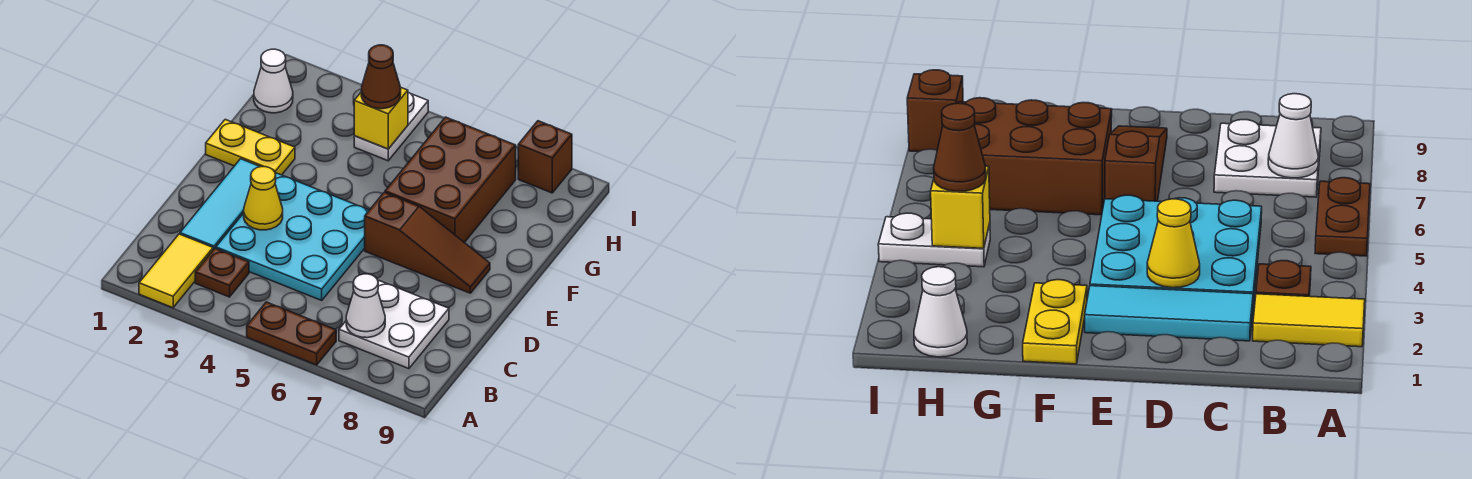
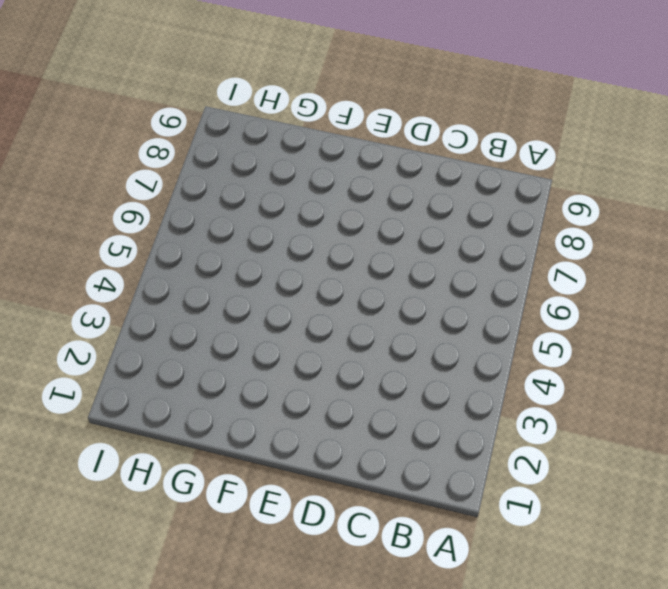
none -> yellow tile A2:B2 level 1
none -> brown plate A5:A6 level 1
none -> brown plate B3 level 1

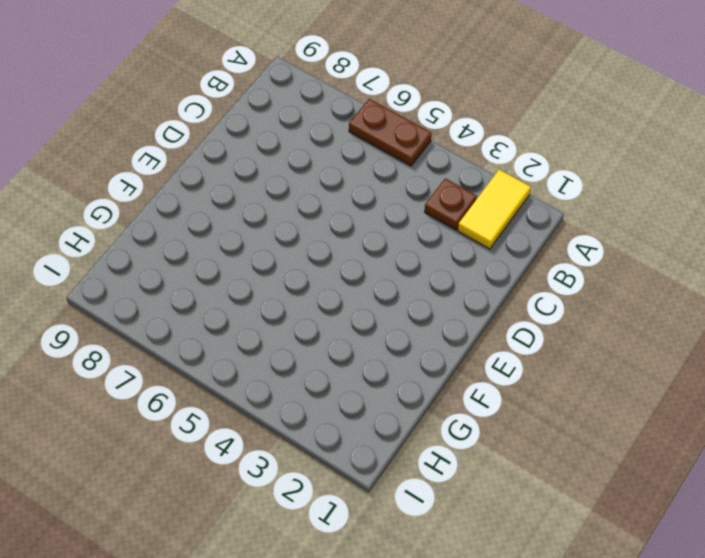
none -> white plate B7:C8 level 1
none -> cyan tile C2:E2 level 1
none -> cyan plate C3:E5 level 1

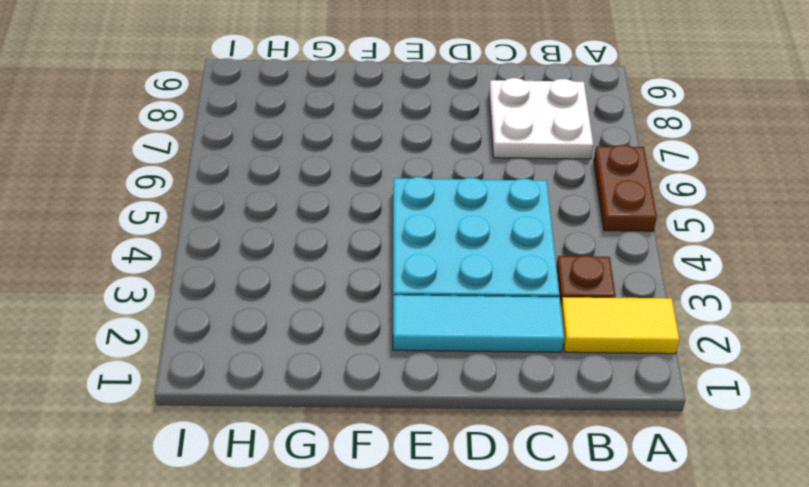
none -> brown slope E6:E8 level 1 top 6
none -> yellow plate F1:F2 level 1
none -> brown brick F6:H7 level 1

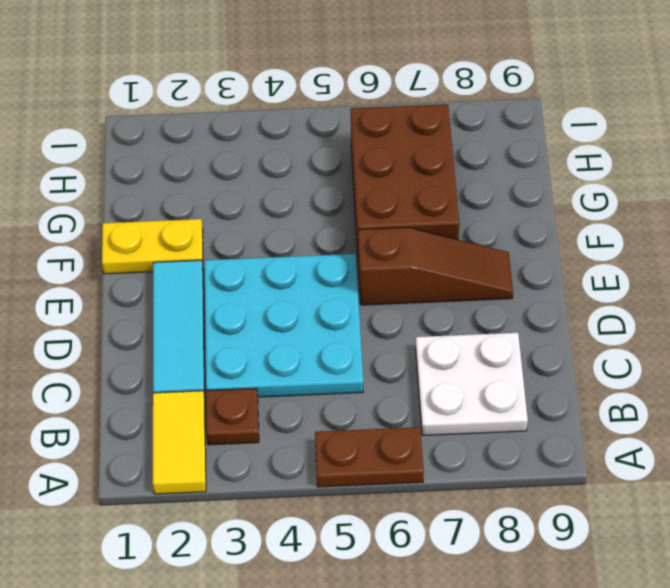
none -> white cone H1 level 1
none -> white plate H4:I4 level 1
none -> brown brick I8 level 1

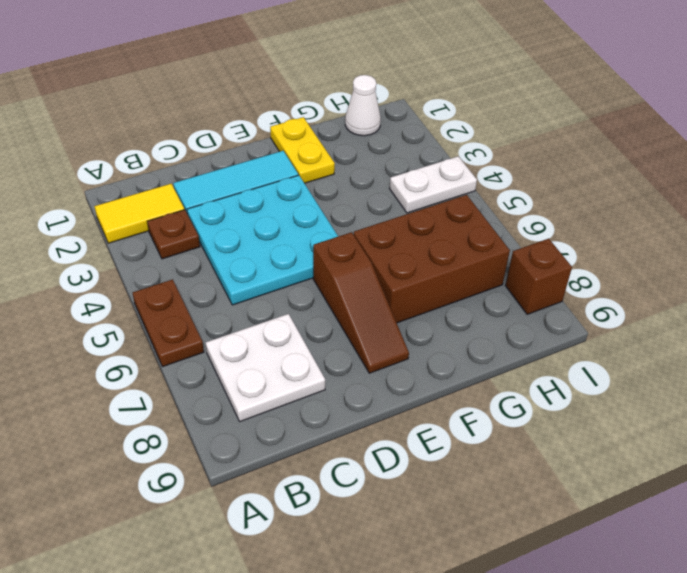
none -> white cone B7 level 2
none -> yellow cone D3 level 2
none -> yellow brick H4 level 2

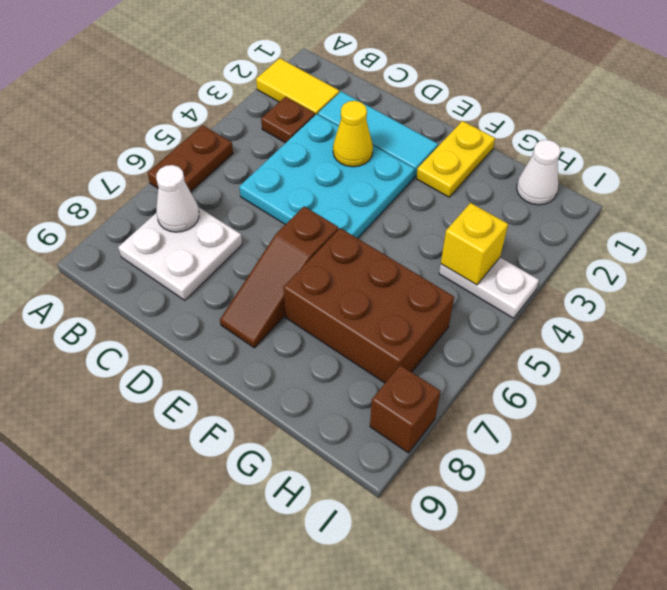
none -> brown cone H4 level 3

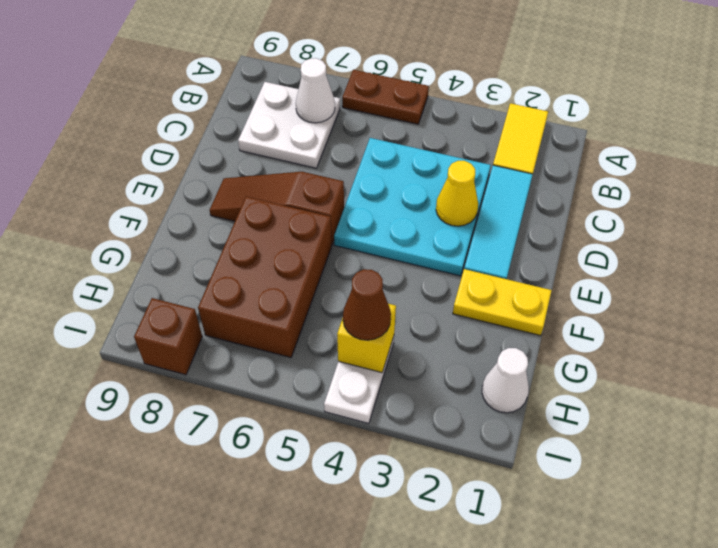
none -> brown plate B3 level 1

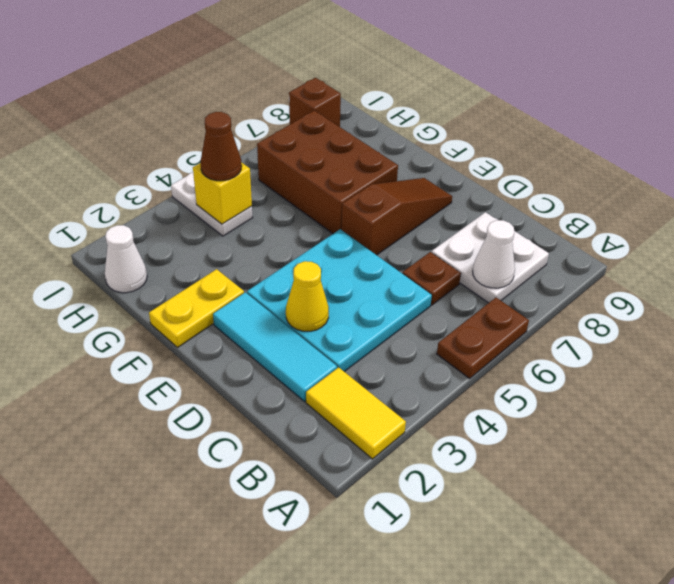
brown plate C6 level 1 -> brown plate B3 level 1

